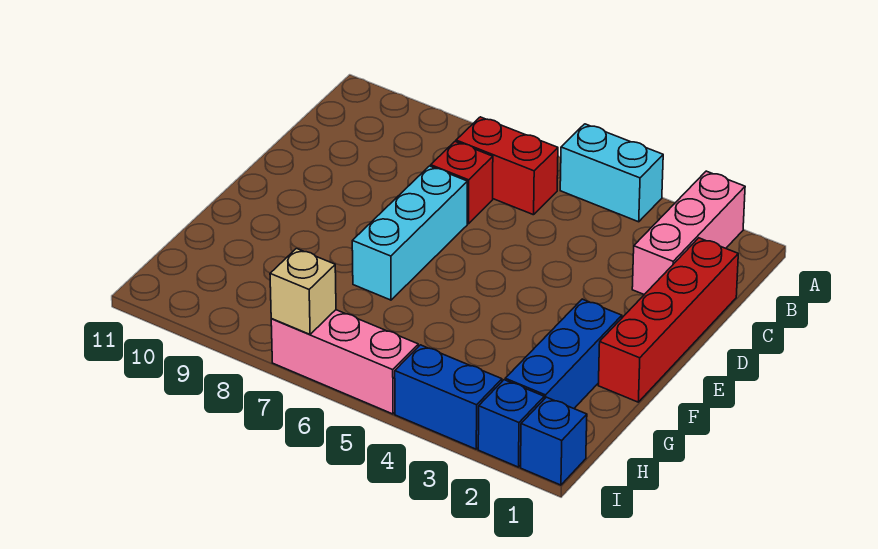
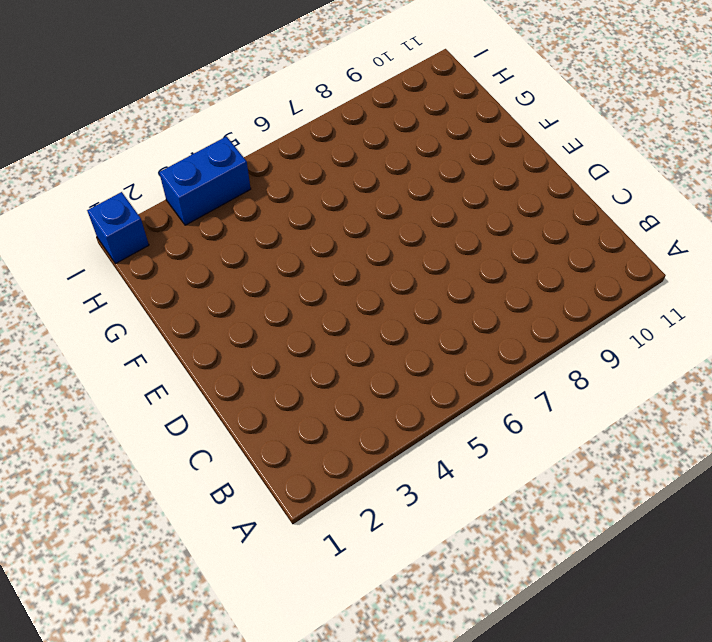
none -> pink brick A2:C2 level 1
none -> cyan brick A4:A5 level 1
none -> red brick B6:B7 level 1

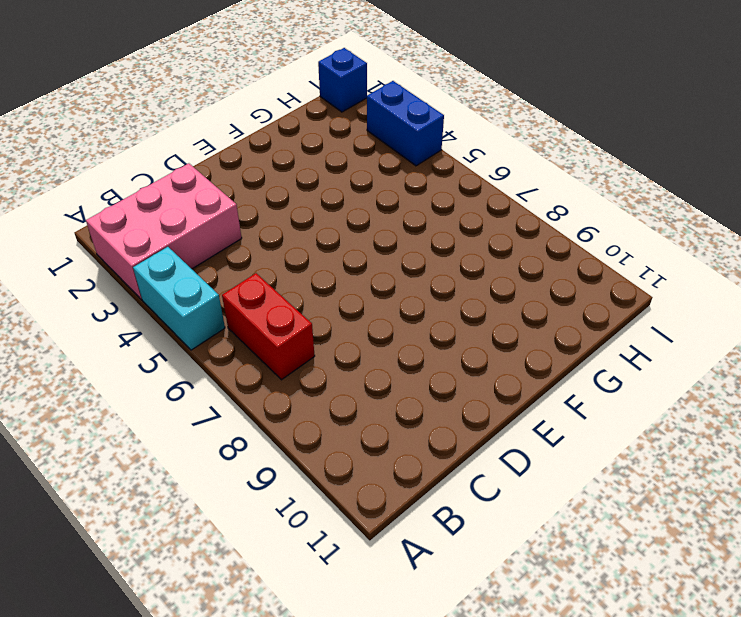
pink brick A2:C3 level 1 -> pink brick A2:C2 level 1
none -> red brick C1:F1 level 1
none -> red brick C7 level 1
none -> cyan brick D7:F7 level 1

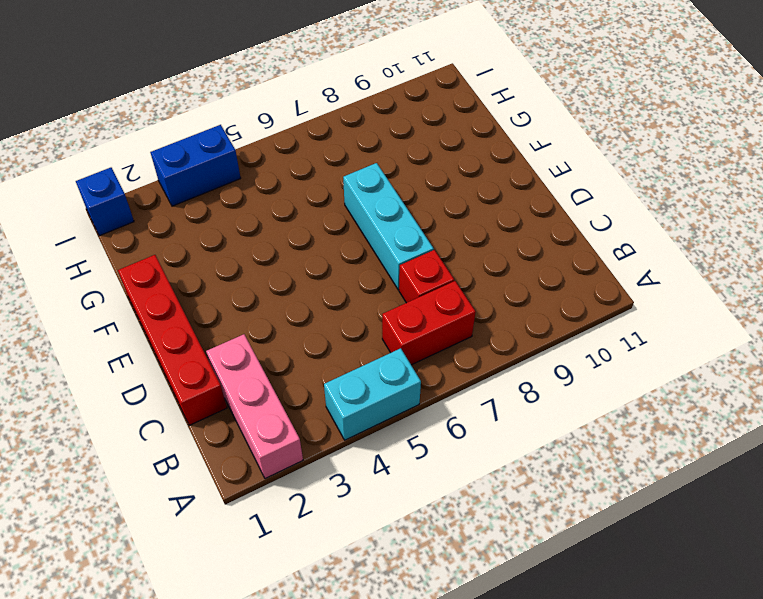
none -> blue brick F2:H2 level 1
none -> blue brick I2 level 1
none -> pink brick I5:I7 level 1

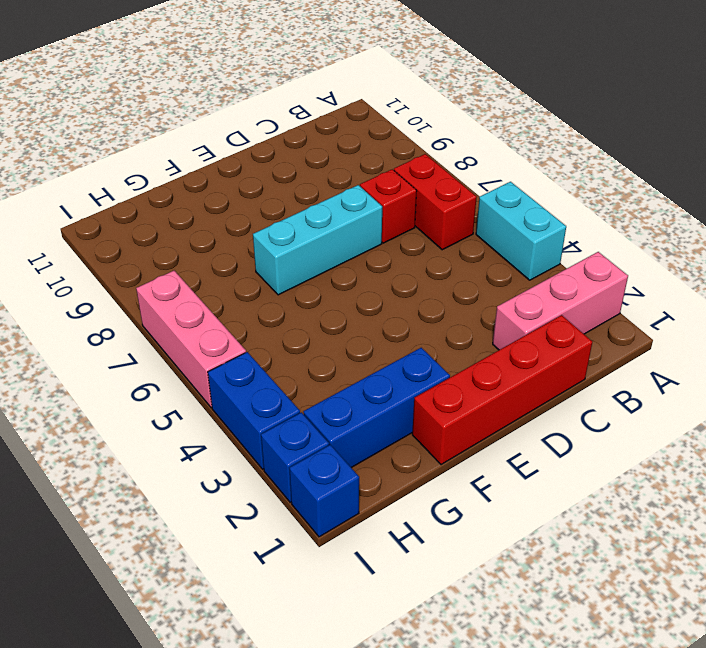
none -> tan brick I7 level 2

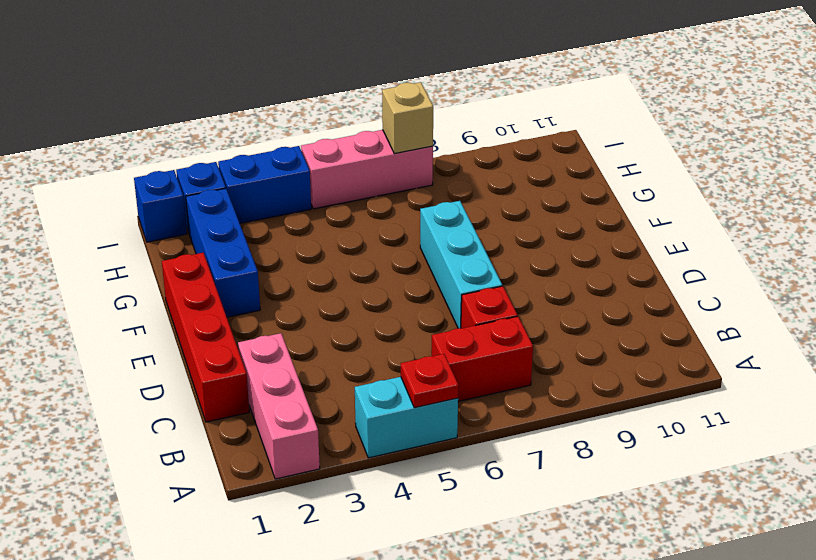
red plate A5 level 2 -> none

